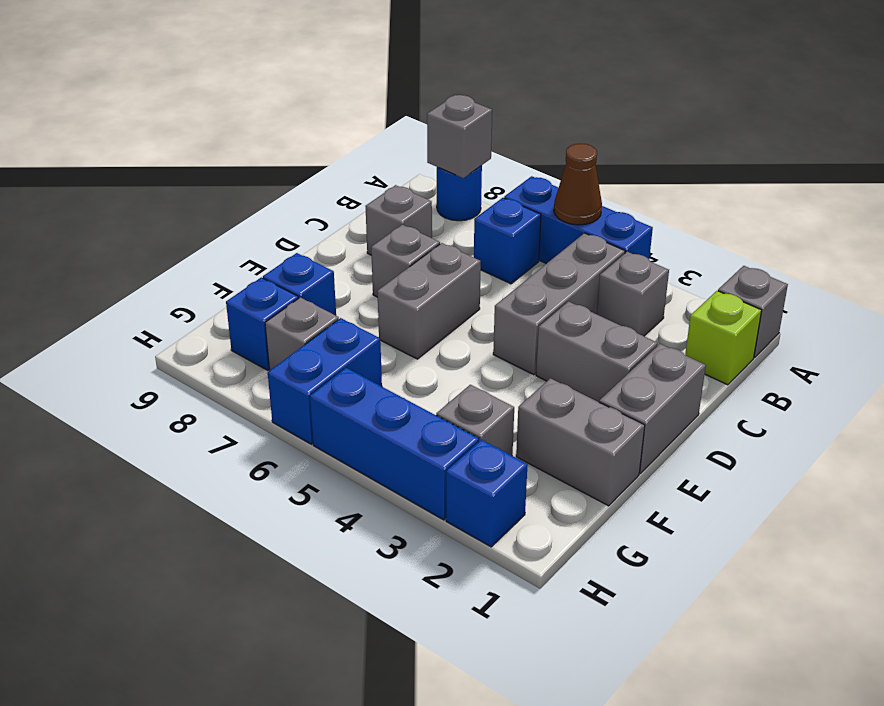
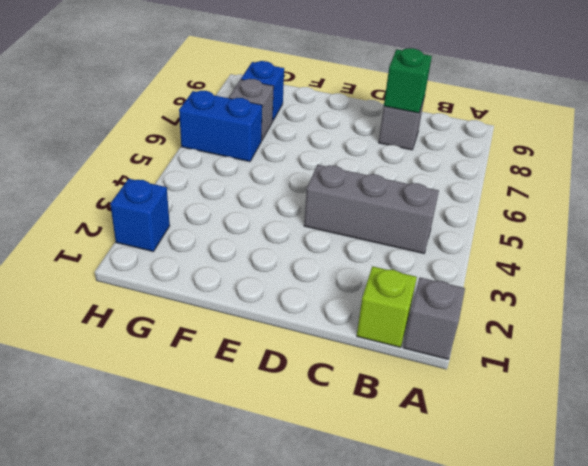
green brick C8 level 2 -> none
none -> blue brick A4:A6 level 1
none -> blue round brick A8 level 1
none -> grey brick B3 level 1

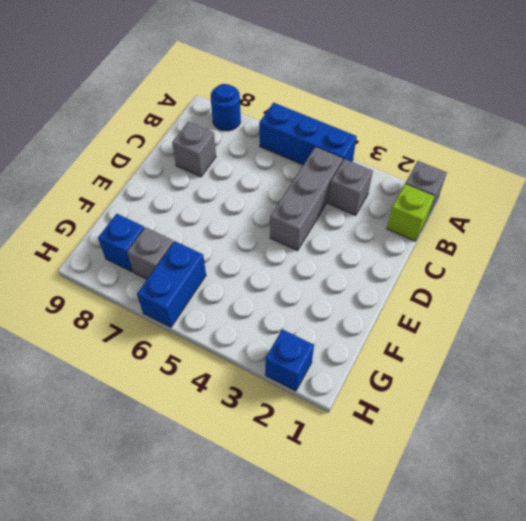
none -> blue brick B6 level 1
none -> grey brick D1:E1 level 1
none -> grey brick D2:D3 level 1

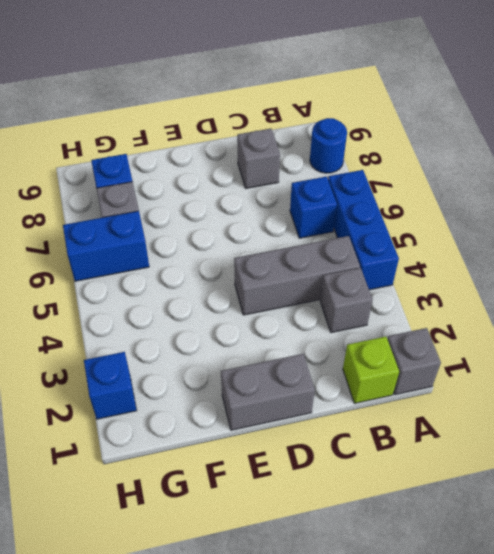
none -> grey brick D2:D3 level 1
none -> grey brick D6:E6 level 1
none -> grey brick D7 level 1

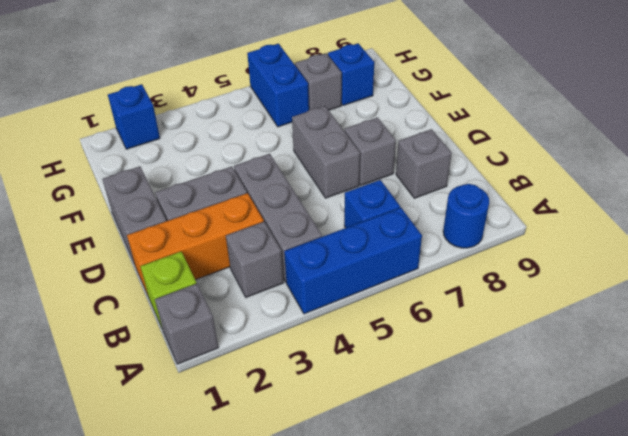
orange brick C1:C3 level 1 -> none
none -> grey brick F1:F2 level 1
none -> blue brick F8 level 1
none -> grey brick G3 level 1

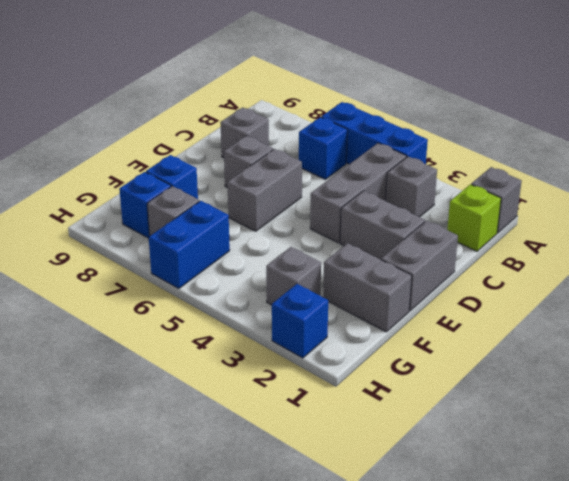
none -> blue round brick A8 level 1
none -> blue brick H3:H5 level 1
none -> brown cone A5 level 2

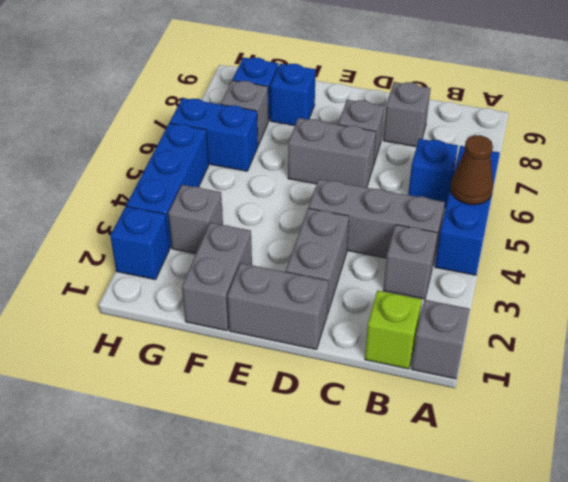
none -> blue round brick A8 level 1
none -> grey brick A8 level 2

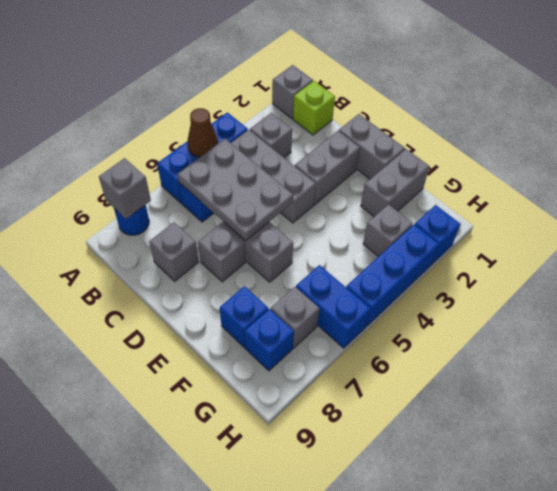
grey plate B5:D6 level 2 -> none

